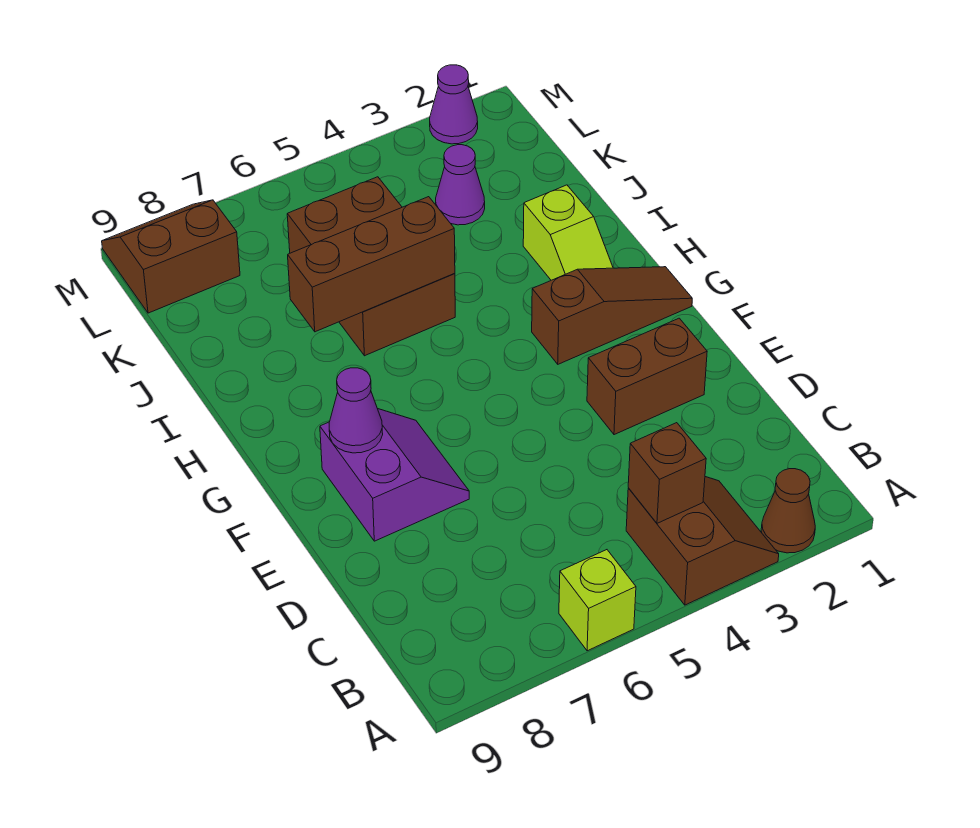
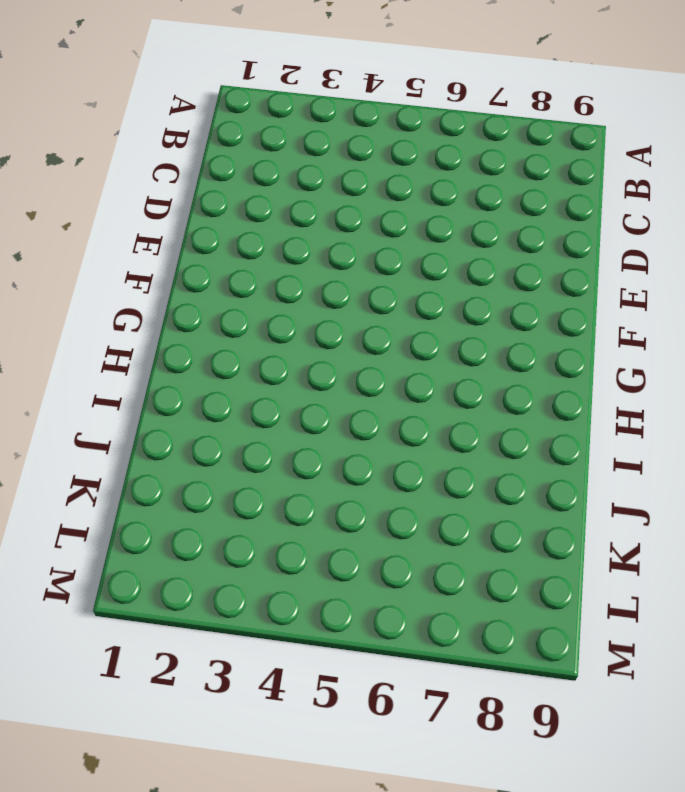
none -> brown cone A2 level 1
none -> brown slope A3:B4 level 1 top 4
none -> lime brick A6 level 1

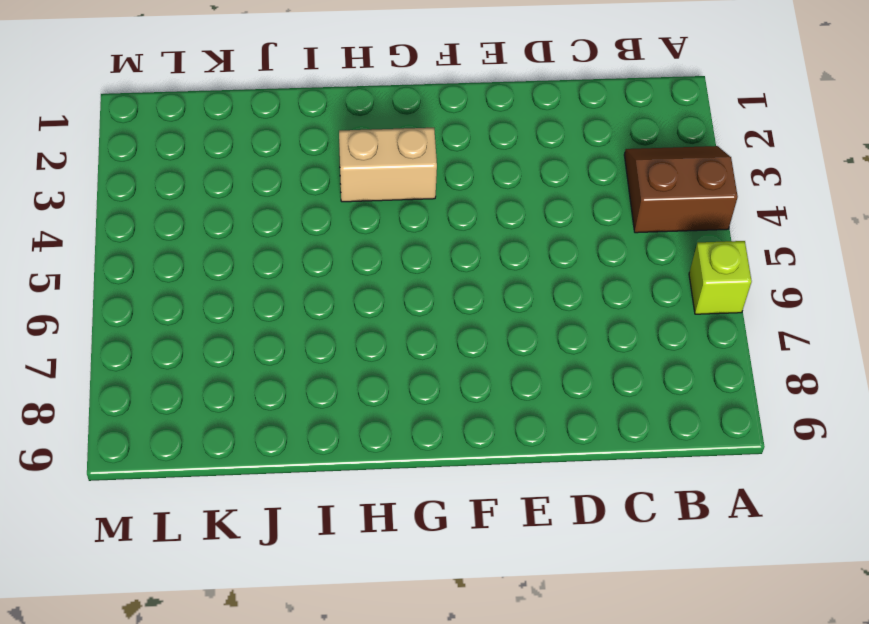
tan brick G3:H3 level 1 -> brown slope G1:G3 level 1 top 3
none -> brown cone A2 level 1
none -> brown brick E2:E3 level 1
none -> purple slope E7:F8 level 1 top 8

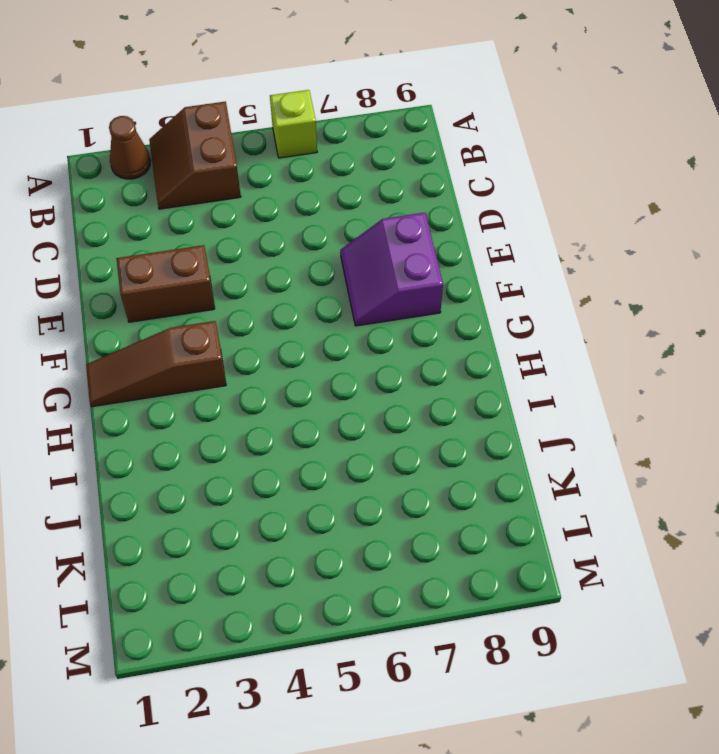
none -> lime slope H2:I2 level 1 top I
none -> brown brick I5:K6 level 1
none -> purple cone K3 level 1

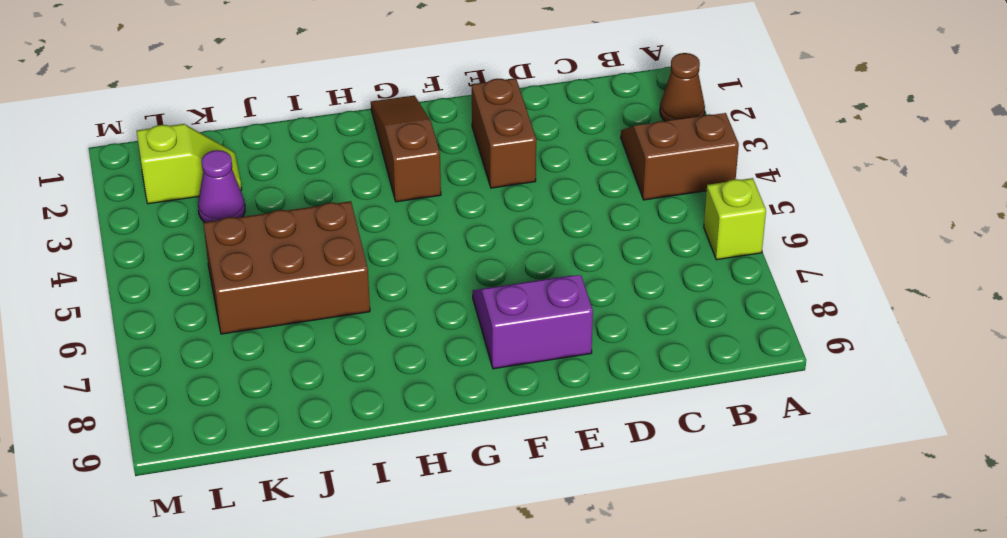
lime slope K2:L2 level 1 top L -> lime slope H2:I2 level 1 top I
none -> brown slope L8:M9 level 1 top L
none -> purple cone M2 level 1
none -> brown brick B4 level 2

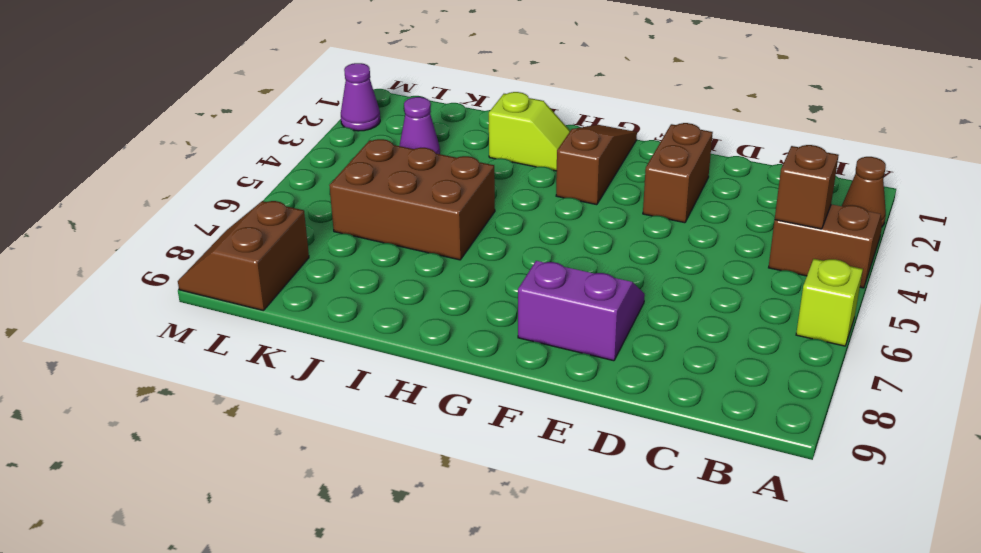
none -> purple cone F8 level 2
none -> brown brick I5:I7 level 2

